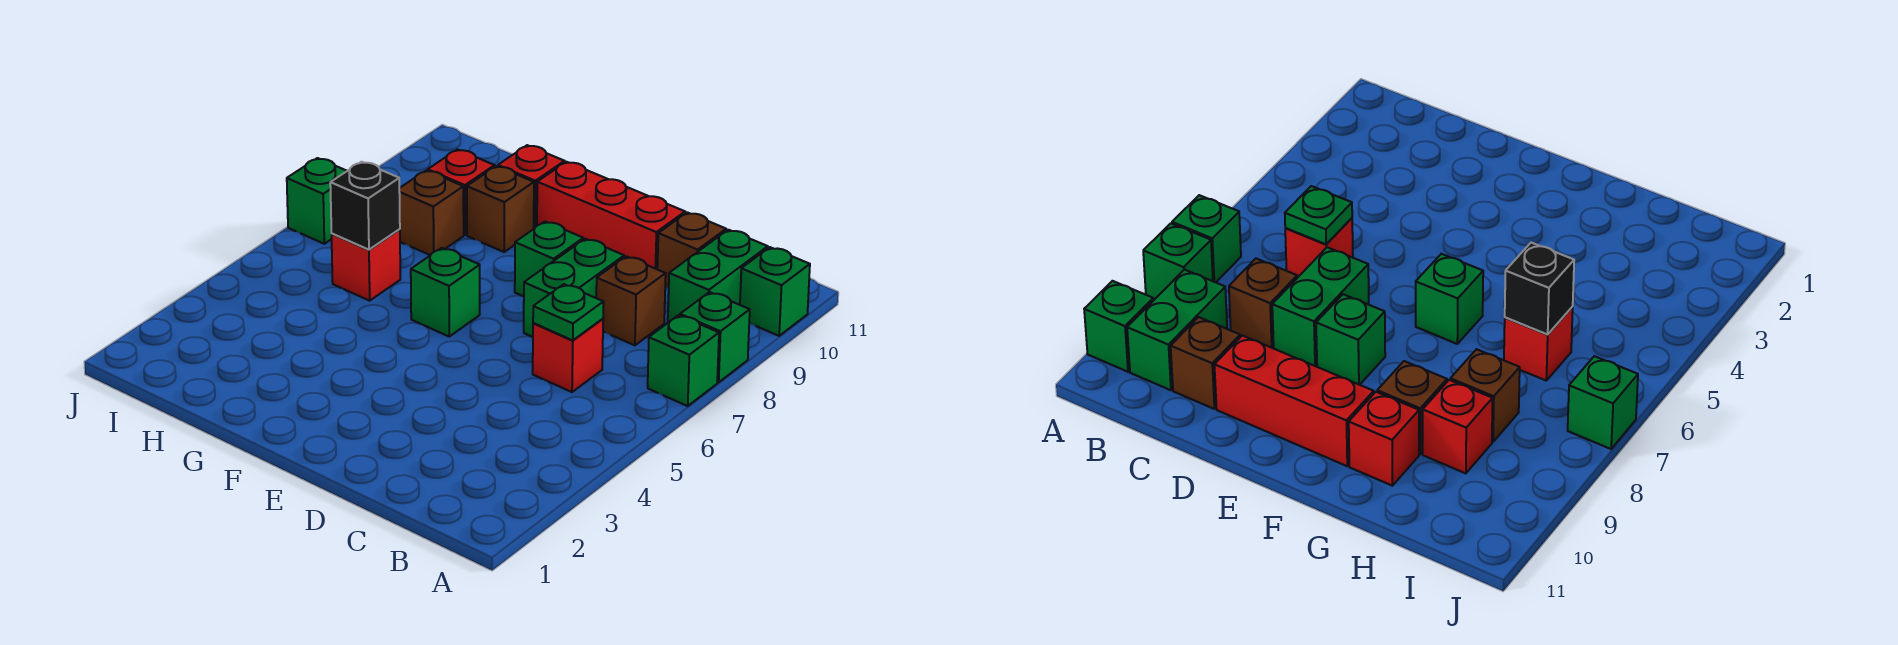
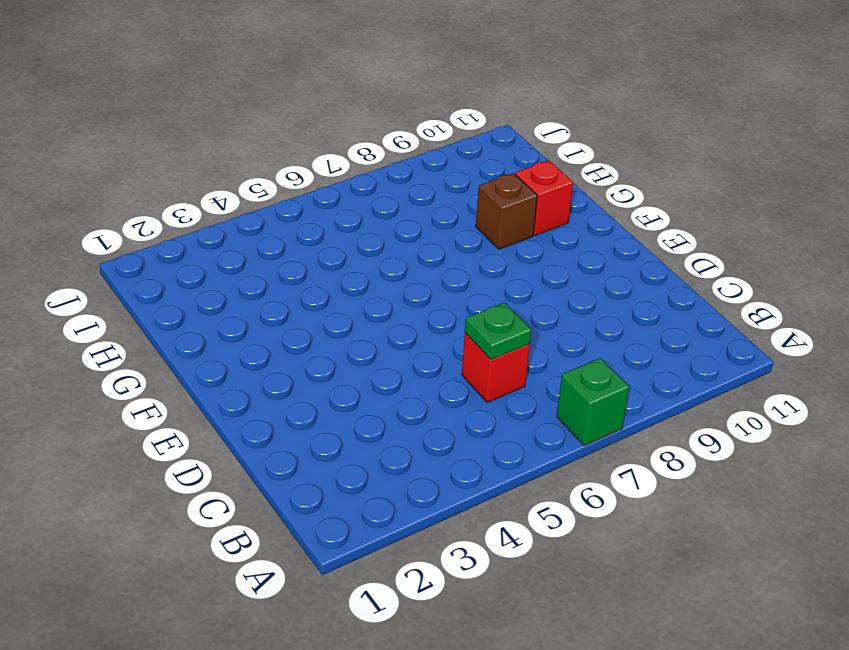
none -> green brick A8 level 1
none -> green brick A10 level 1
none -> green brick B9:B10 level 1

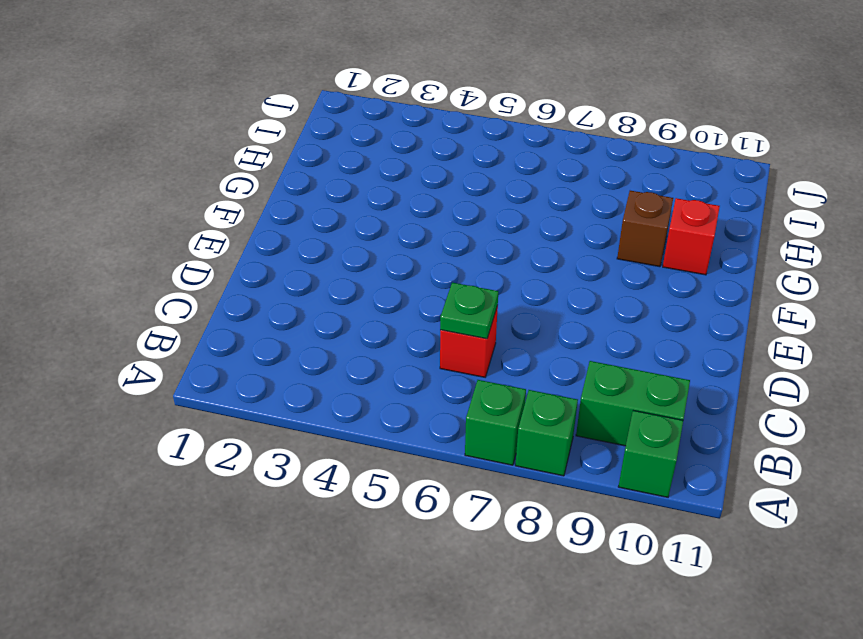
none -> brown brick C8 level 1
none -> brown brick C10 level 1
none -> green brick D7:D8 level 1

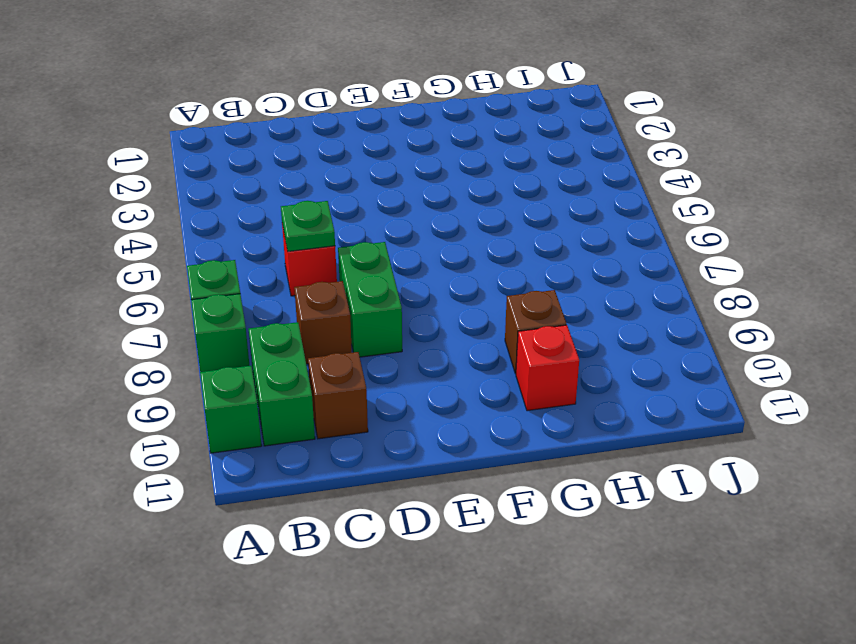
none -> red brick D10:F10 level 1
none -> green brick E8 level 1
none -> green brick F6 level 1

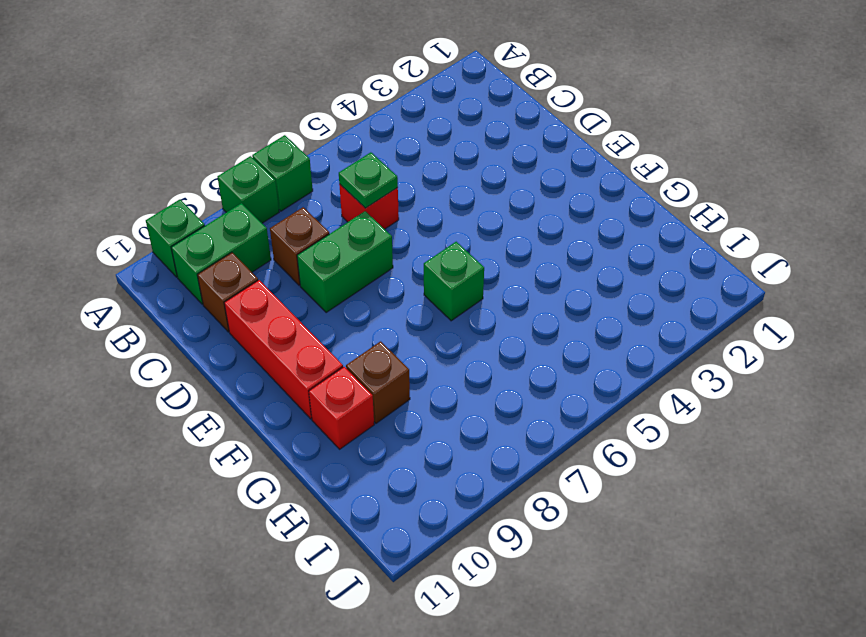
none -> green brick E8 level 1
none -> red brick H6 level 1
none -> brown brick H8 level 1

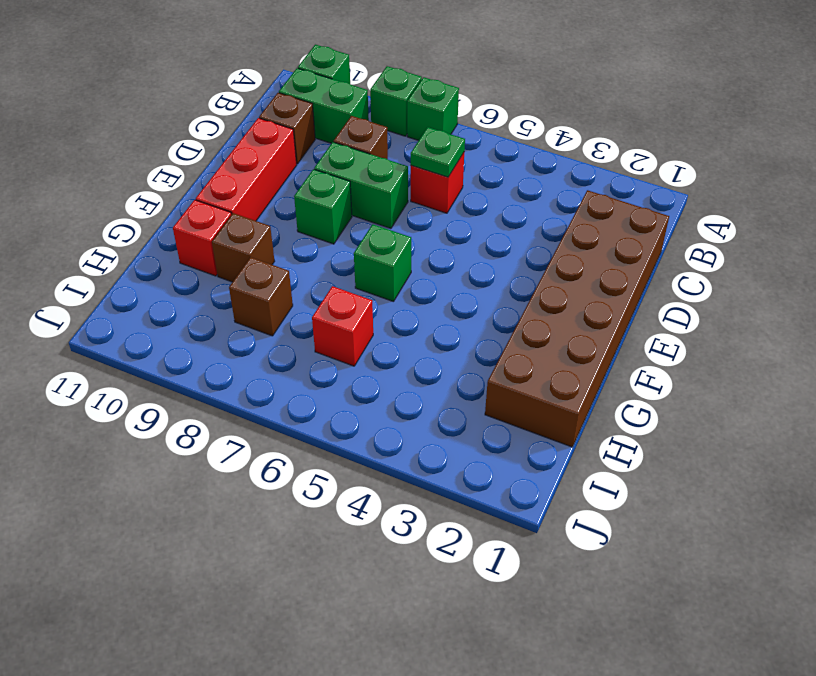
brown brick C1:H2 level 1 -> none
none -> red brick H9 level 1
none -> green brick J7 level 1
none -> black brick H6 level 2

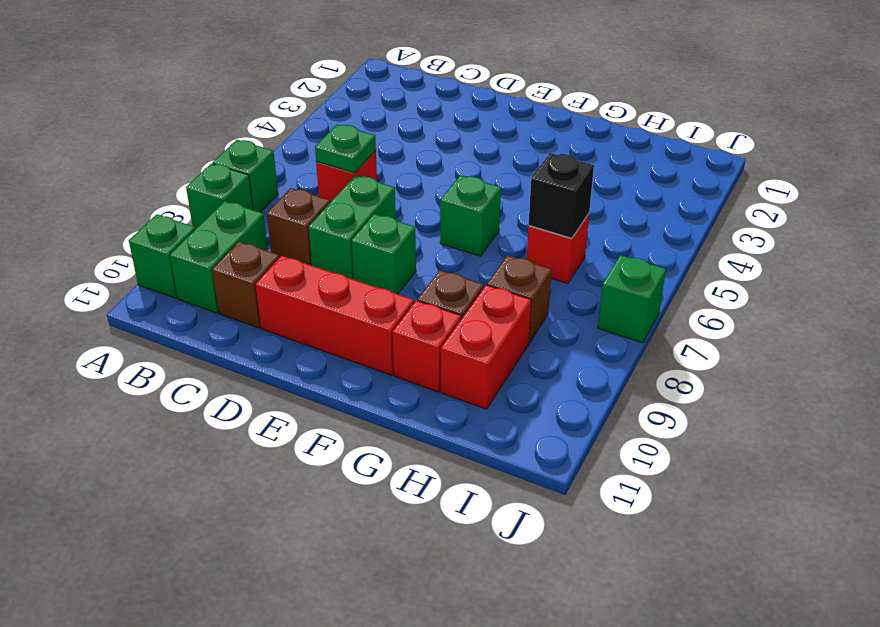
red brick H9:H10 level 1 -> red brick H9 level 1

